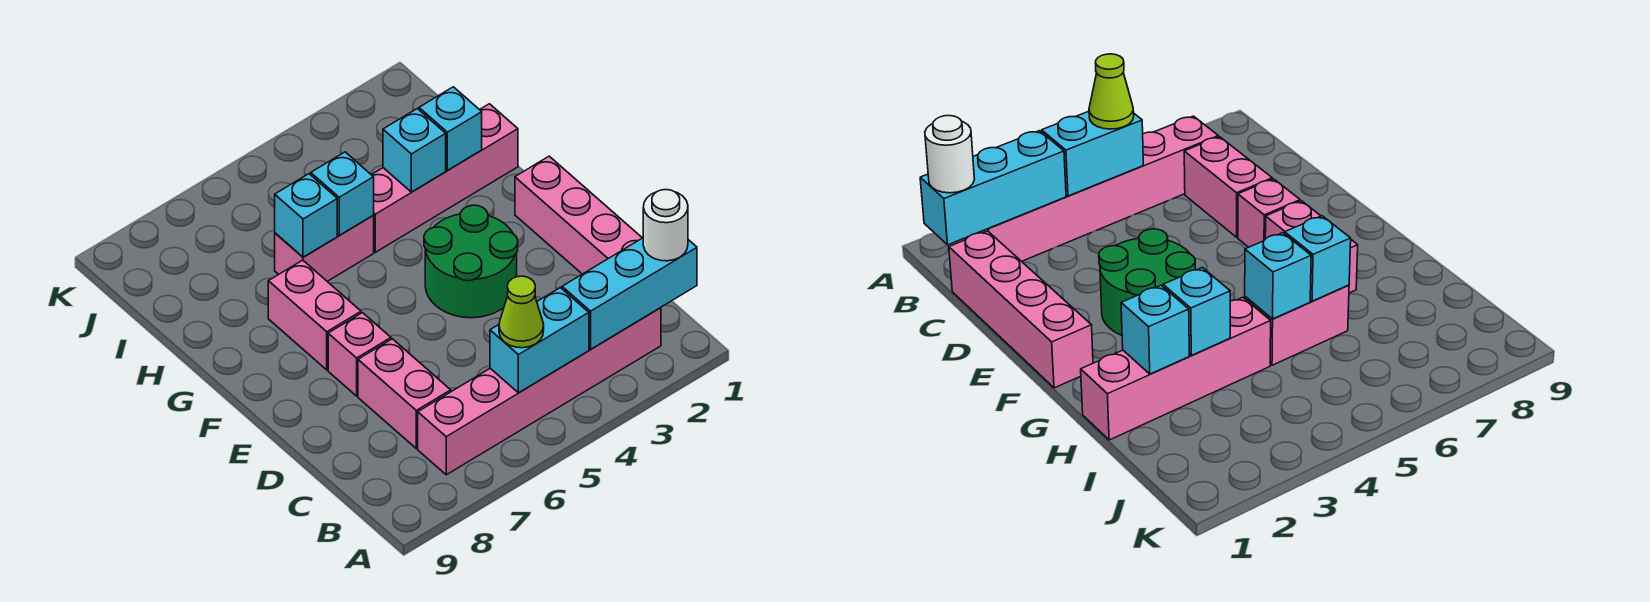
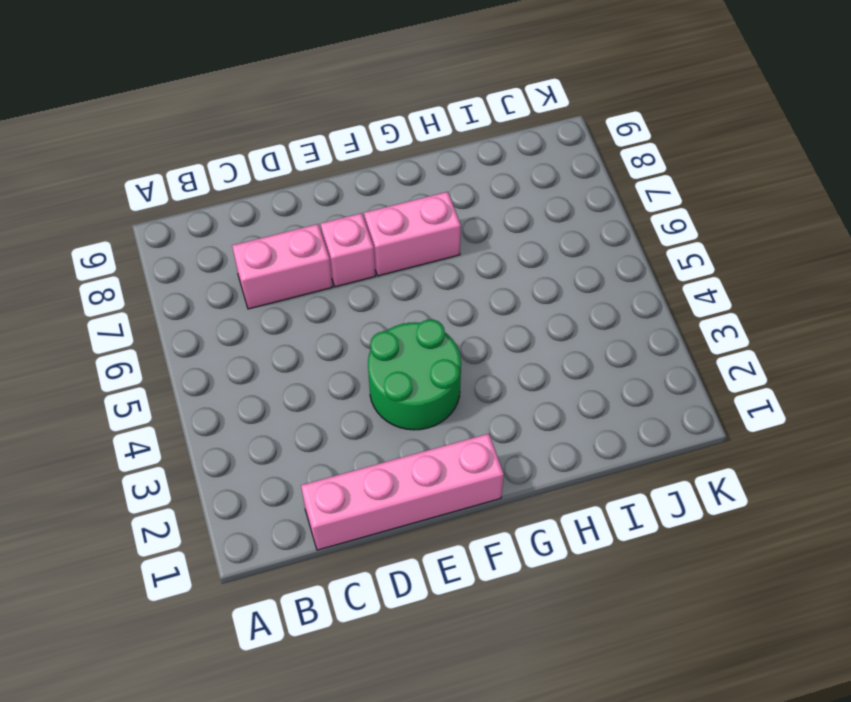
none -> pink brick B2:B7 level 1
none -> pink brick H1:H4 level 1
none -> pink brick H5:H6 level 1

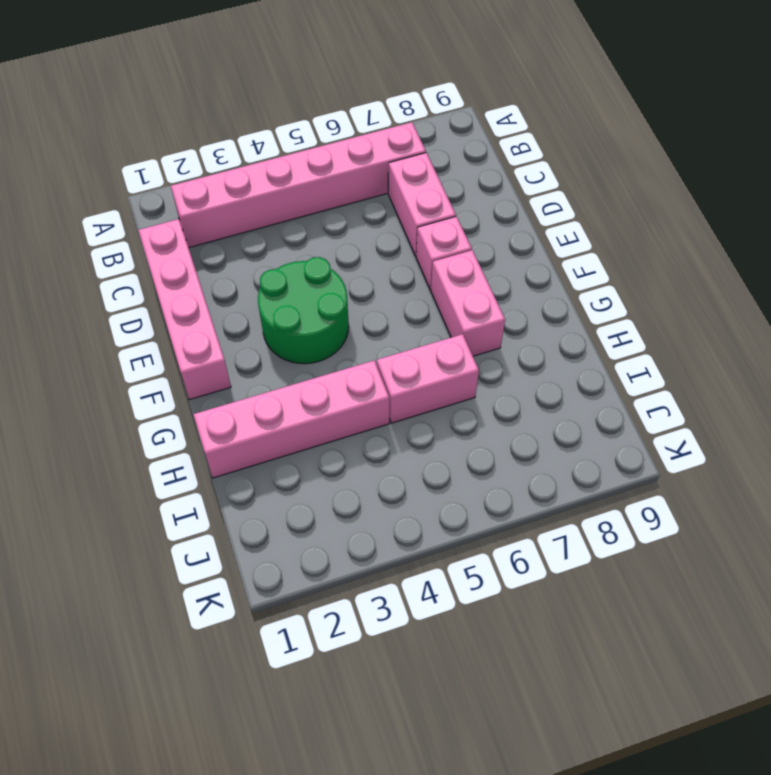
none -> cyan brick B1:B3 level 2
none -> cyan brick B4:B5 level 2
none -> cyan brick H2 level 2

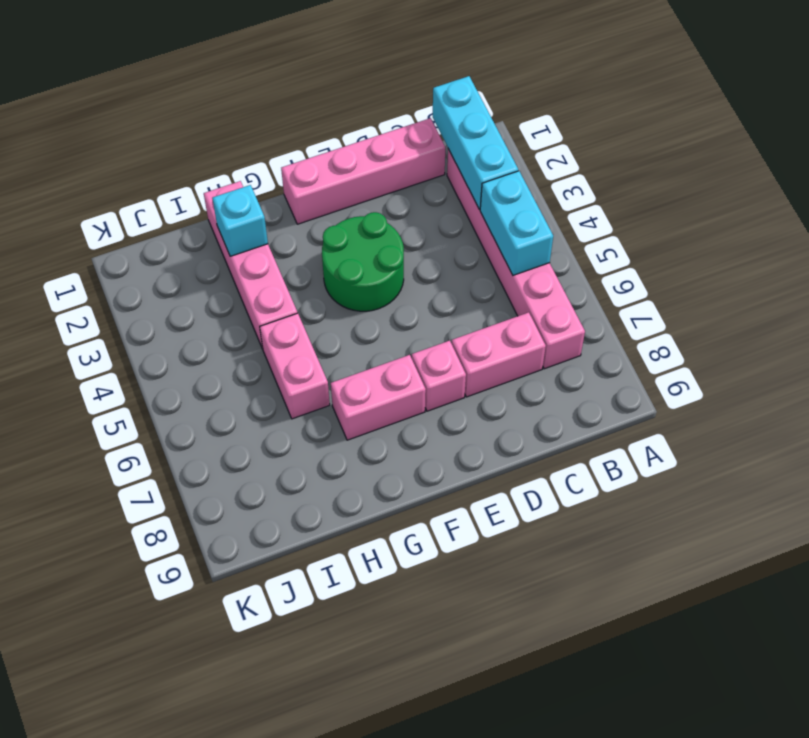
none -> cyan brick H3 level 2
none -> cyan brick H5 level 2
none -> cyan brick H6 level 2

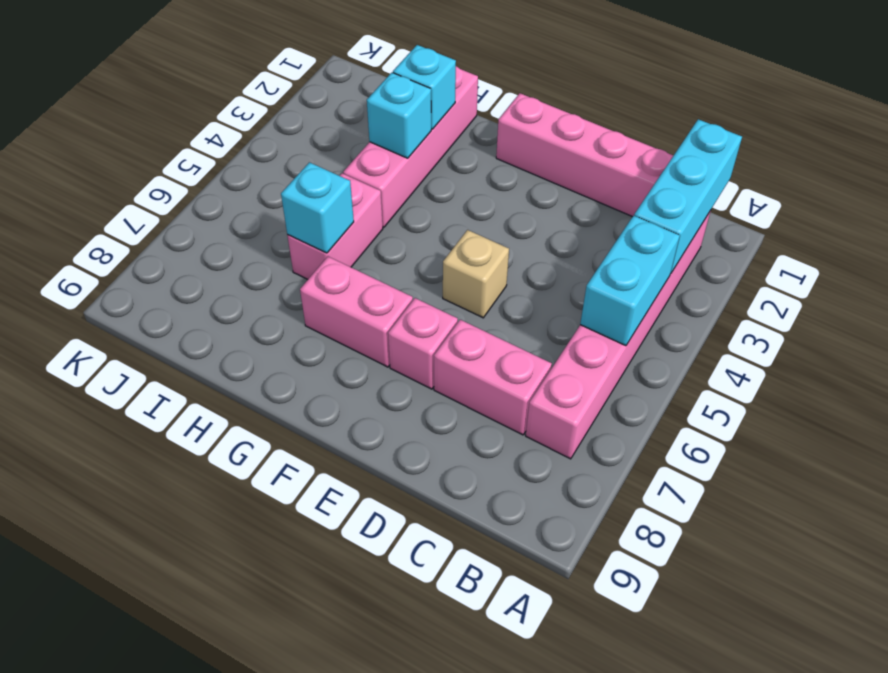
tan brick E5 level 1 -> none
none -> green round brick E3:F4 level 1
none -> cyan brick H5 level 2
none -> white round brick B1 level 3

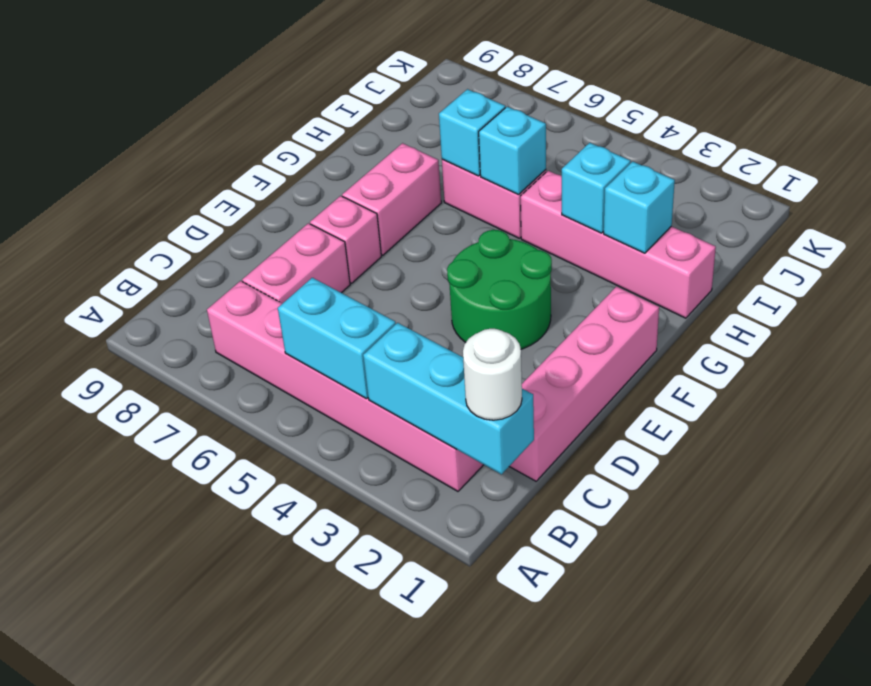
none -> lime cone B5 level 3

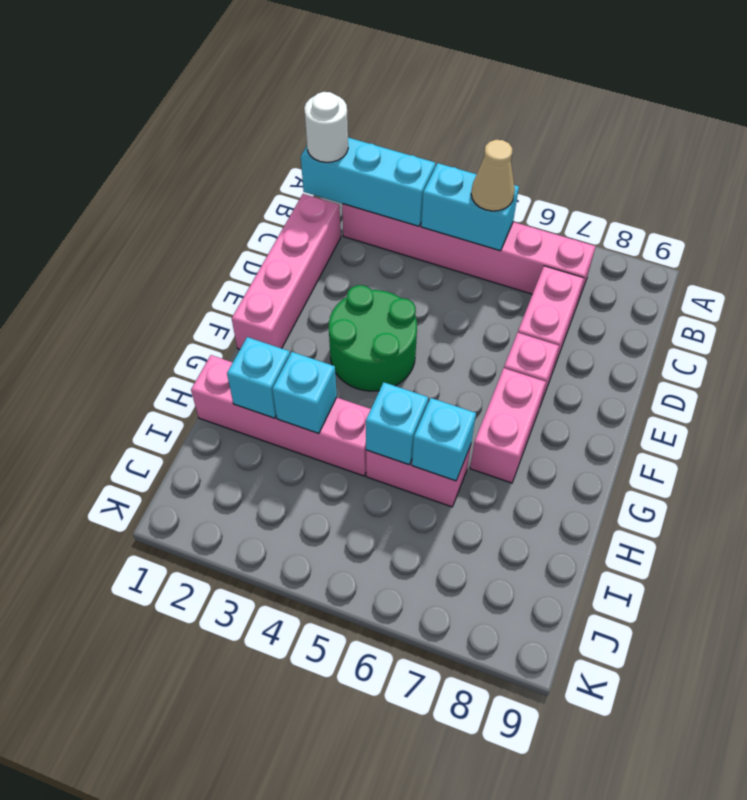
tan cone B5 level 3 -> lime cone B5 level 3

